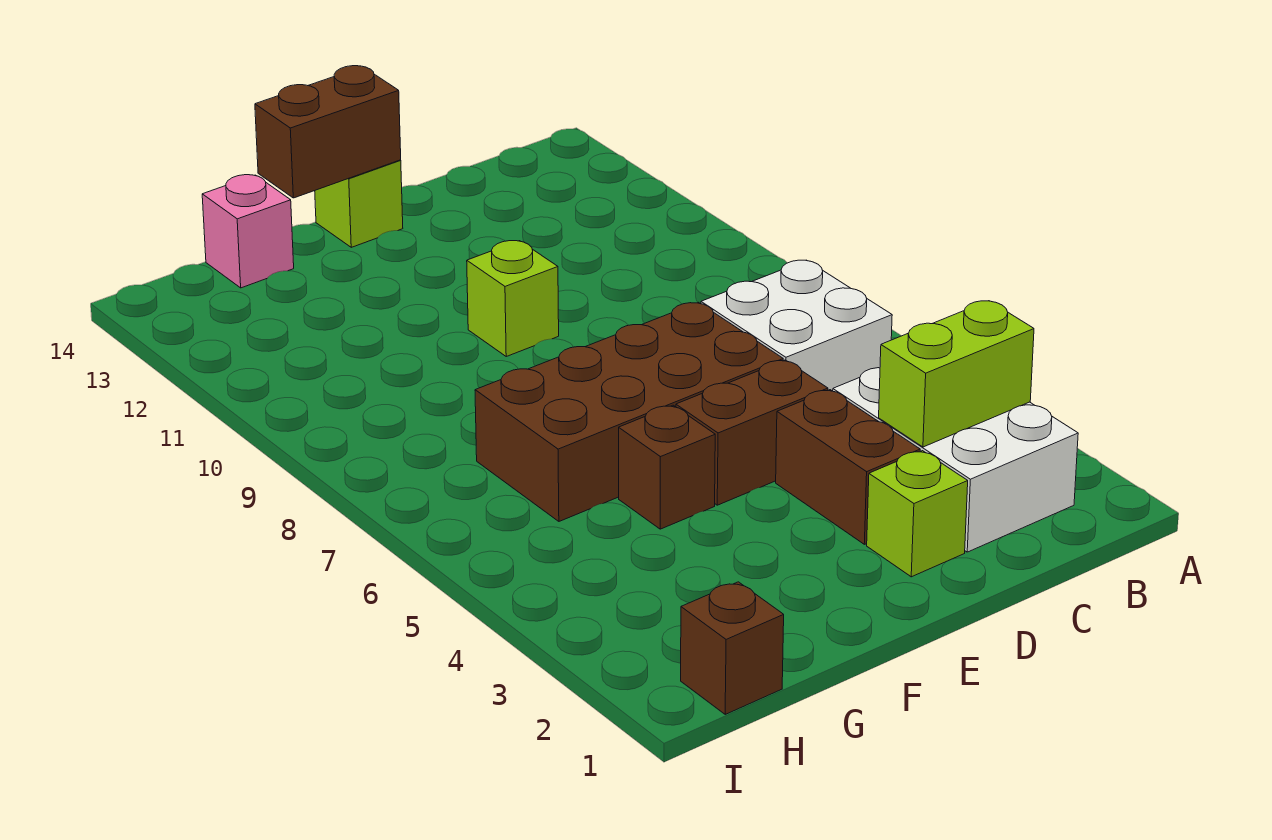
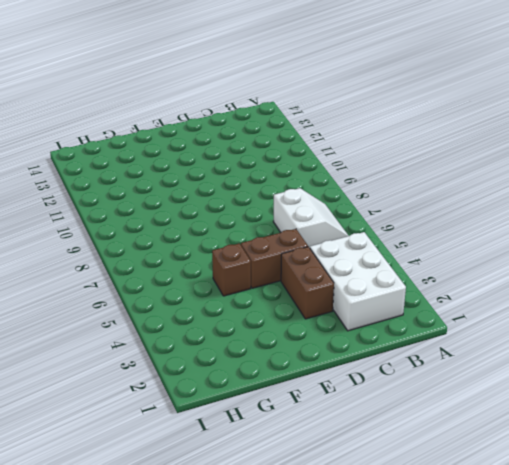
white slope B6:C7 level 1 top C -> white brick B6:C7 level 1
none -> lime brick D2 level 1
none -> brown brick D6:G7 level 1
none -> lime brick E10 level 1

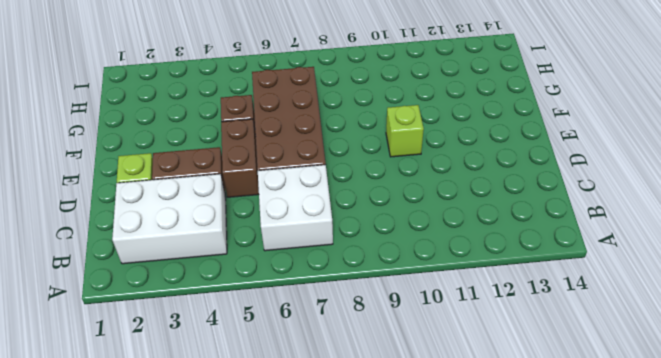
none -> lime brick E14 level 1
none -> pink brick G14 level 1
none -> brown brick H1 level 1

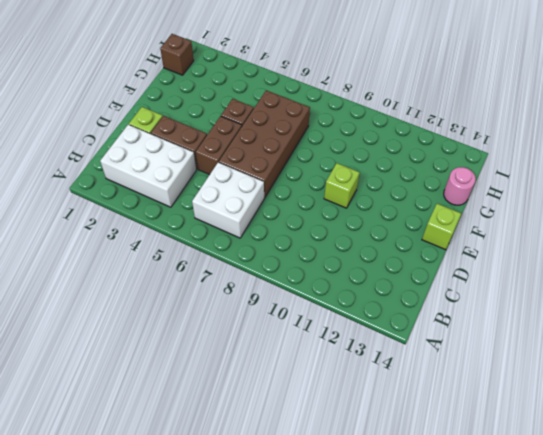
pink round brick G14 level 1 -> pink brick G14 level 1
none -> lime brick B3:C3 level 2
none -> brown brick E14:F14 level 2

